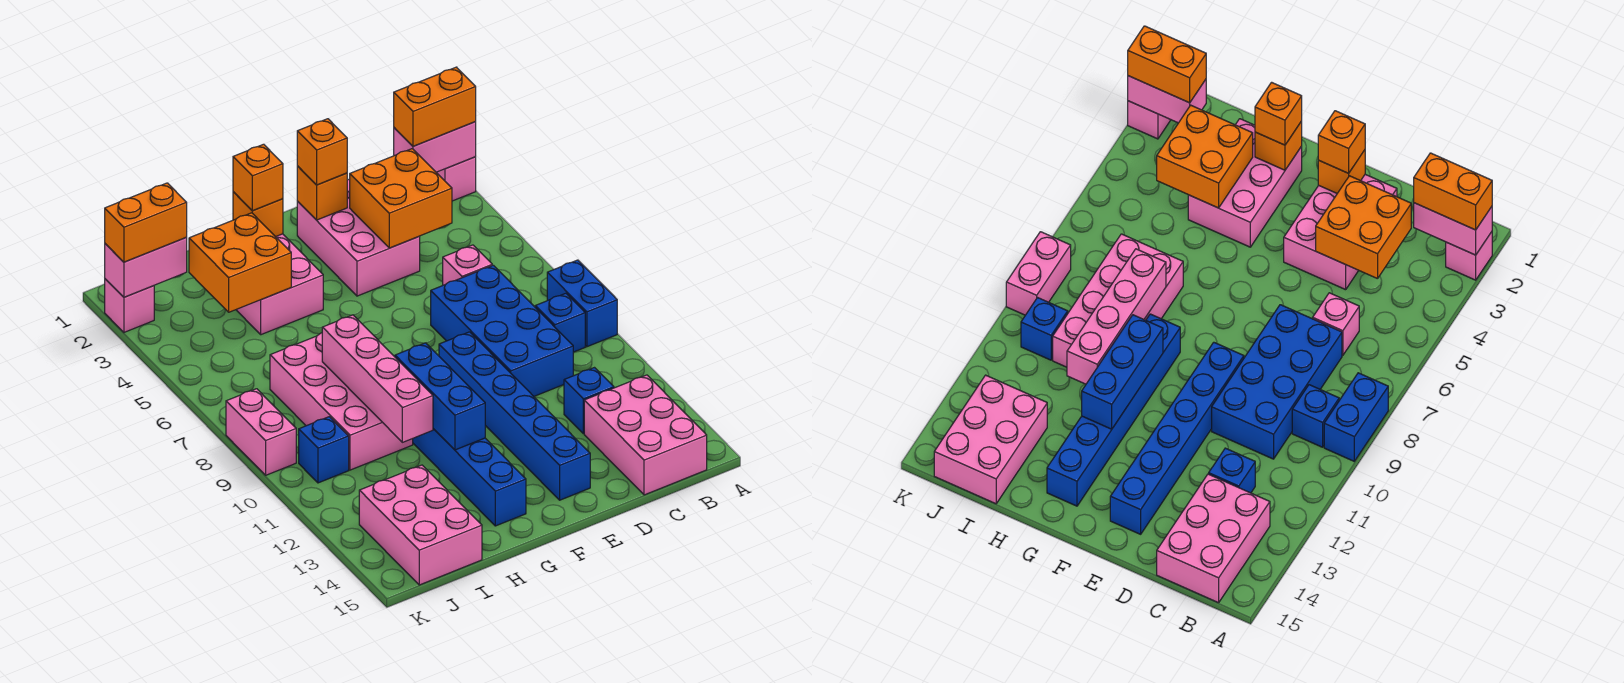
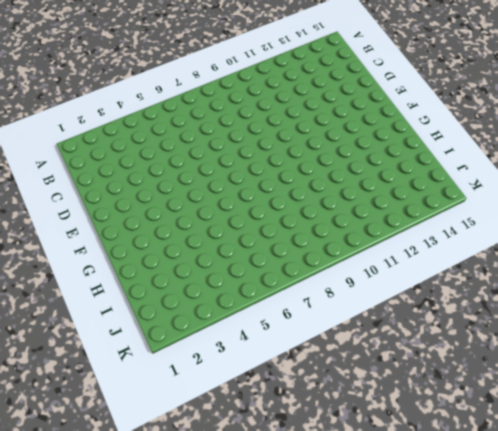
none -> pink brick A2 level 1
none -> blue brick A8:A9 level 1
none -> blue brick B9 level 1

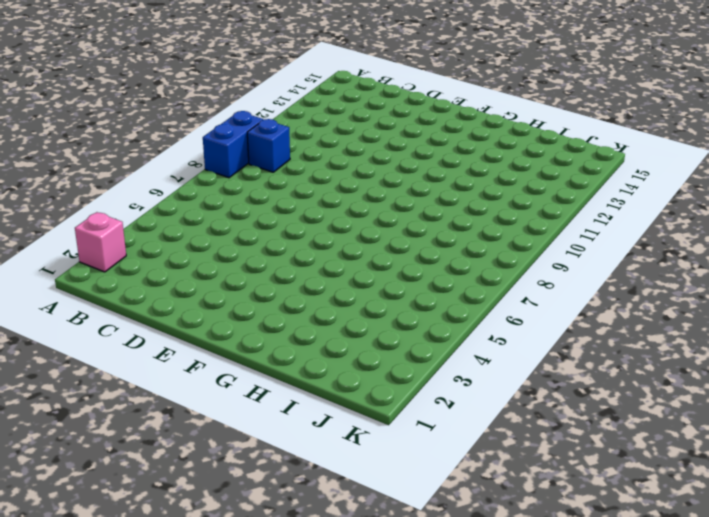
none -> pink brick B13:C15 level 1
none -> pink brick C6 level 1
none -> blue brick C7:D10 level 1

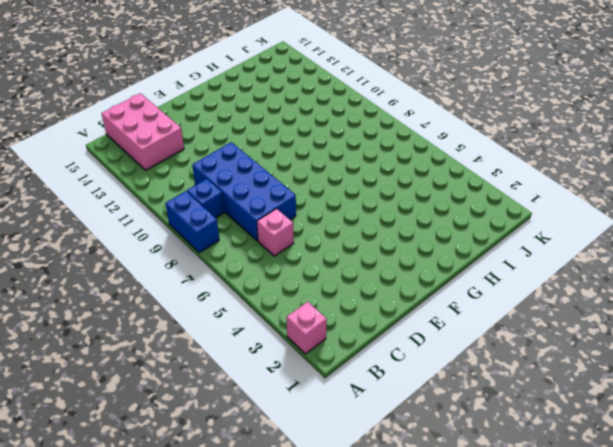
none -> blue brick C12 level 1
none -> pink brick D2:E4 level 1
none -> blue brick E9:E14 level 1

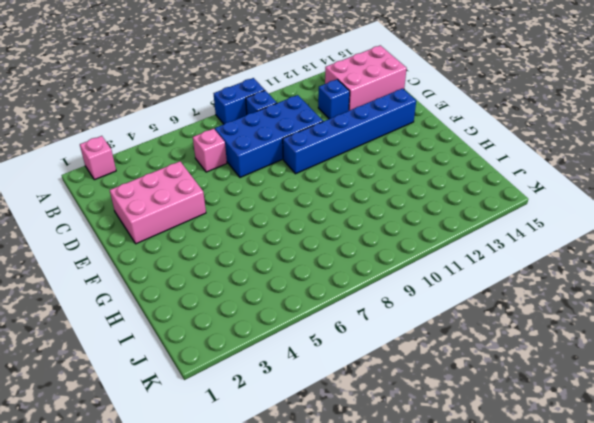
none -> pink brick G2:H4 level 1
none -> blue brick G9:G14 level 1
none -> pink brick H7:I10 level 1

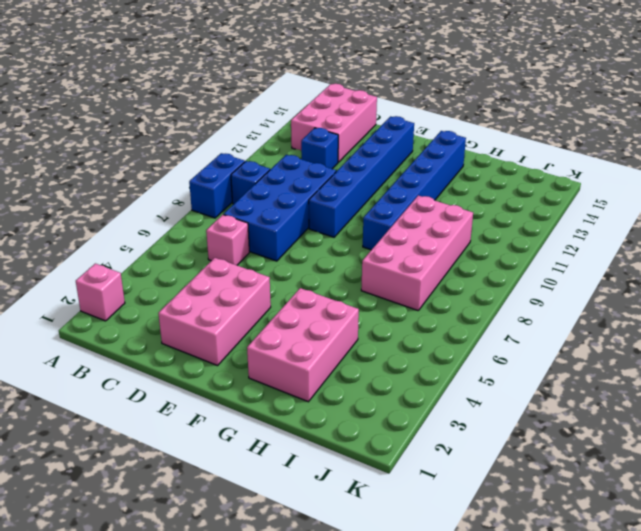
none -> pink brick I13:J15 level 1
none -> blue brick J10 level 1
none -> pink brick K2 level 1

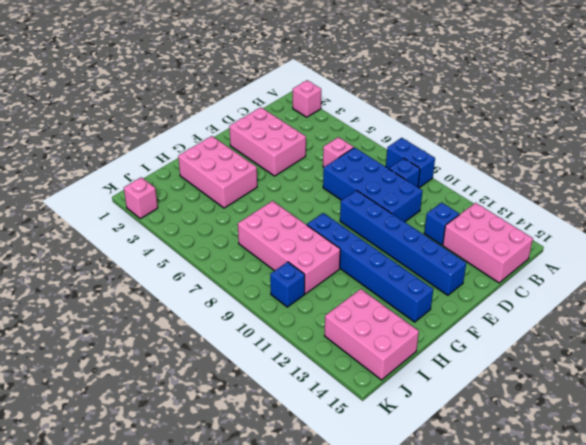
none -> pink brick K8:K9 level 1
none -> pink brick A2:B2 level 2
none -> orange brick C3:D4 level 2

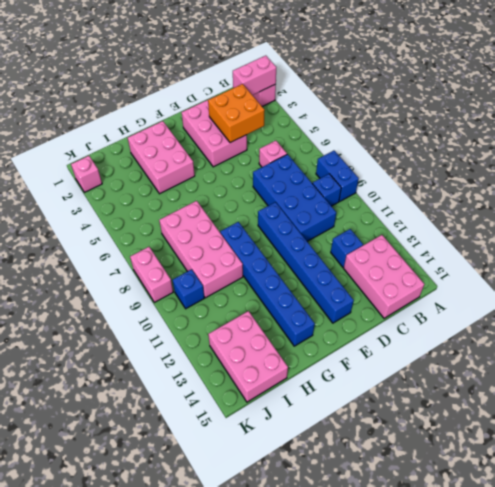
none -> orange brick E2 level 2
none -> orange brick G2 level 2
none -> blue brick G10:G12 level 2

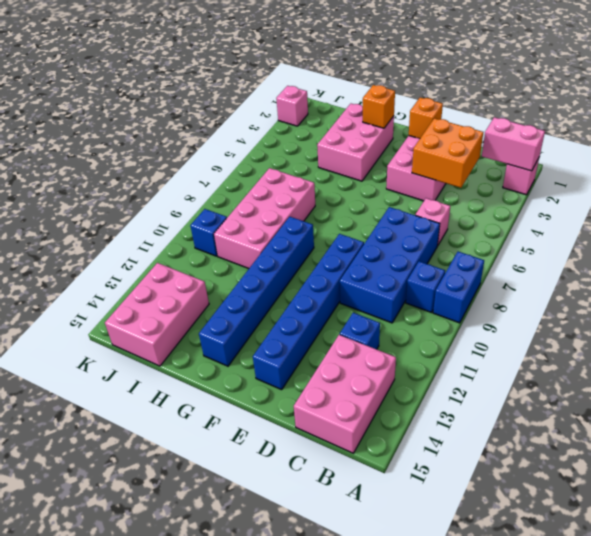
none -> pink brick K8:K9 level 1
none -> blue brick G10:G12 level 2
none -> orange brick H3:I4 level 2

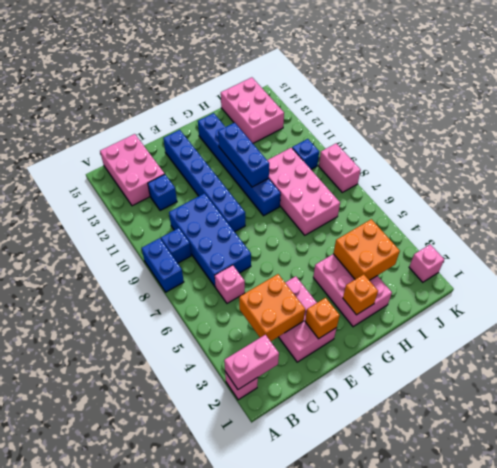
none -> pink brick H8:H11 level 2
none -> pink brick J2:K2 level 2
none -> orange brick A2:B2 level 3

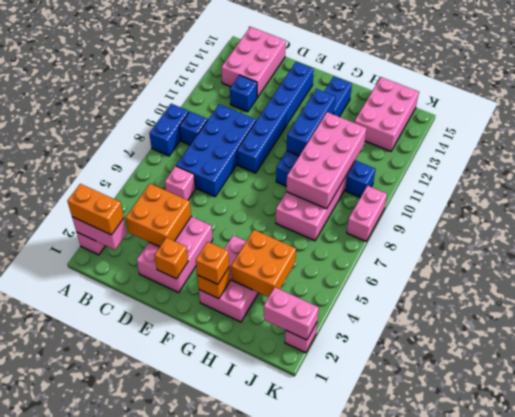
pink brick H8:I11 level 2 -> pink brick H8:H11 level 2
none -> orange brick E2 level 3
none -> orange brick J2:K2 level 3

